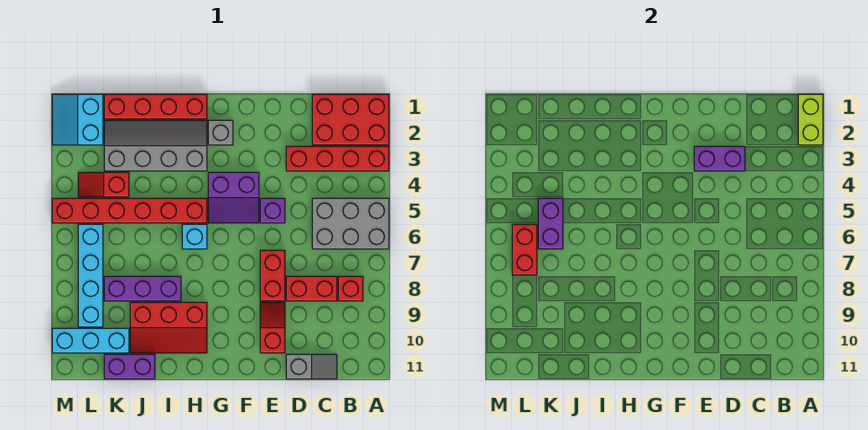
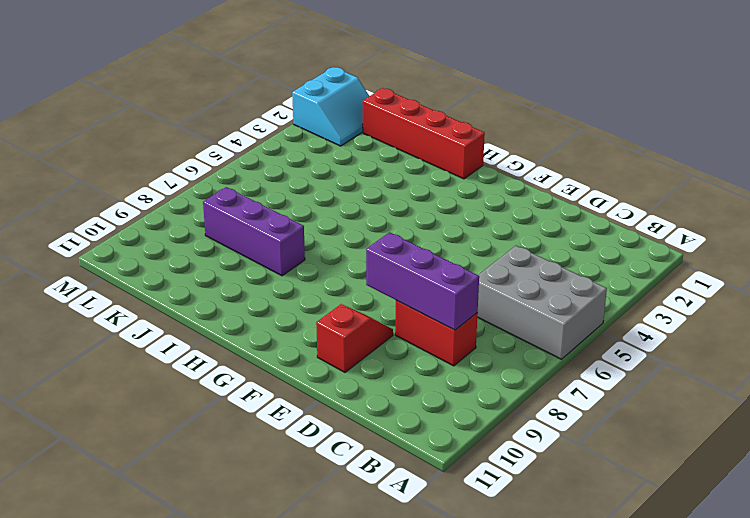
purple brick C8:E8 level 2 -> none
cyan slope L1:M2 level 1 top M -> cyan slope L1:M2 level 1 top L
none -> red brick A1:C2 level 1
none -> red brick A3:D3 level 1
none -> red brick B8 level 1

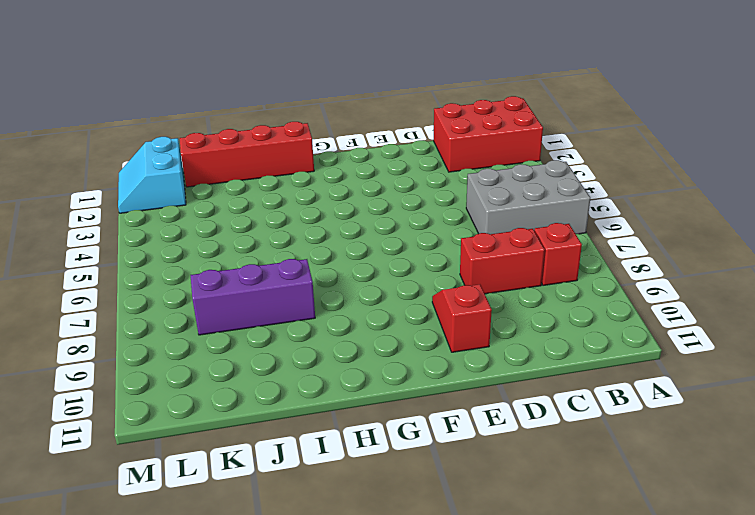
none -> red brick A3:D3 level 1
none -> grey slope C11:D11 level 1 top D
none -> purple brick E5 level 1

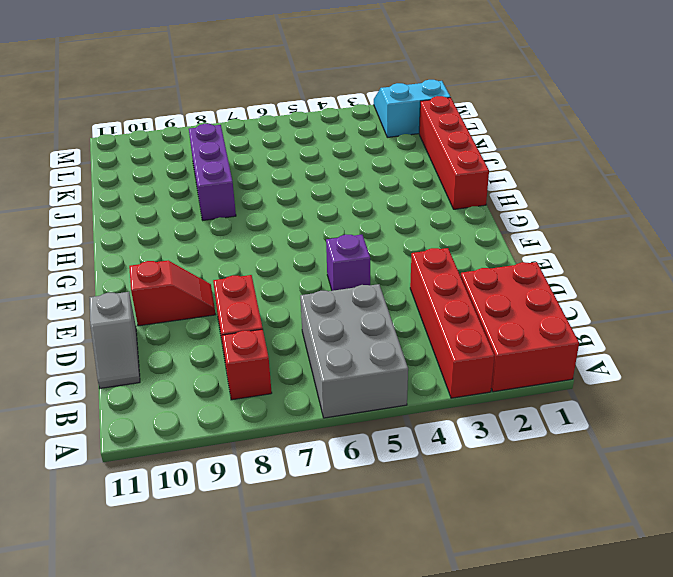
none -> red brick E7:E8 level 1
none -> purple slope F4:G5 level 1 top 4
none -> grey brick G2 level 1

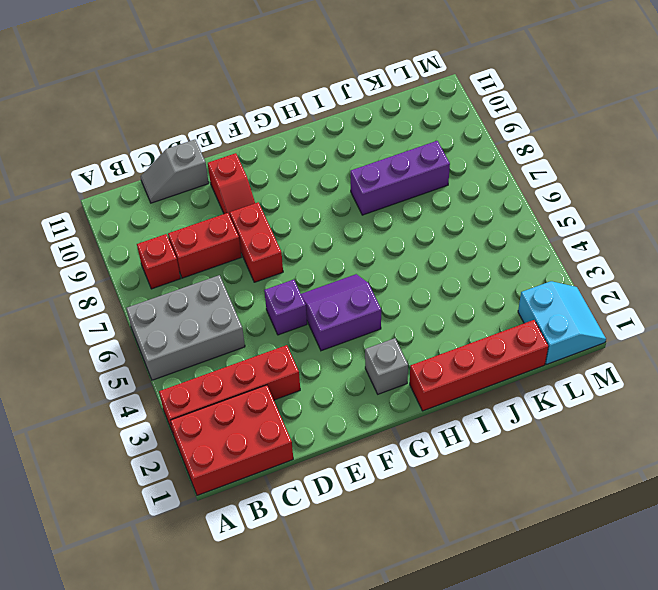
none -> grey slope H2:K3 level 1 top 3
none -> red brick H5:M5 level 1
none -> cyan brick H6 level 1

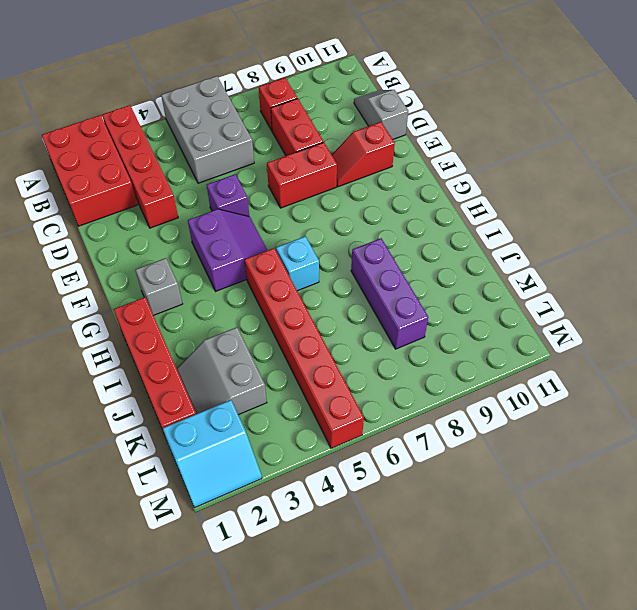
grey slope J2:K3 level 1 top 3 -> grey slope H2:K3 level 1 top 3
none -> red slope H9:J10 level 1 top 9
none -> purple brick J11:K11 level 1
none -> red slope K4:L4 level 1 top K

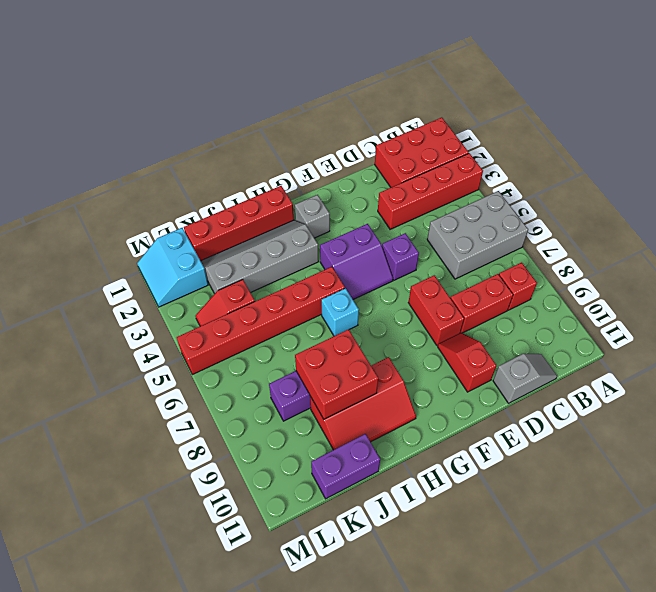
red brick I8:J9 level 2 -> none
none -> cyan brick K10:M10 level 1
none -> cyan brick L6:L9 level 1
none -> lime brick A1:A2 level 2

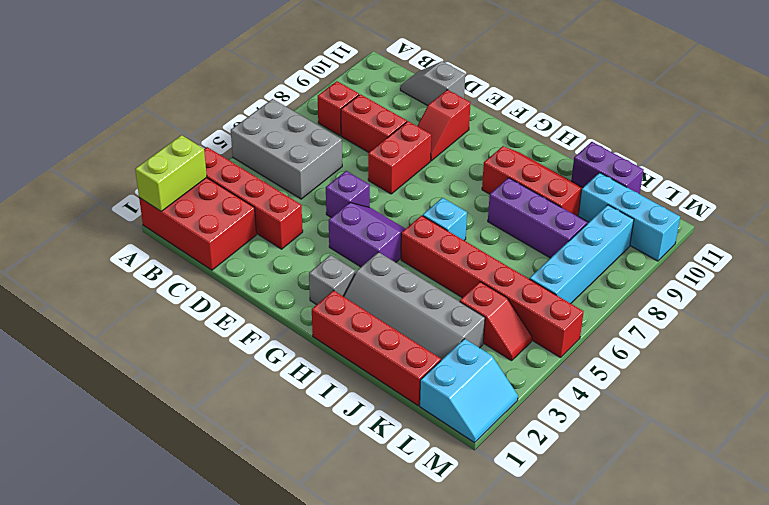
none -> purple brick D3:E3 level 2
none -> purple brick K5:K6 level 2
none -> red brick L6:L7 level 2

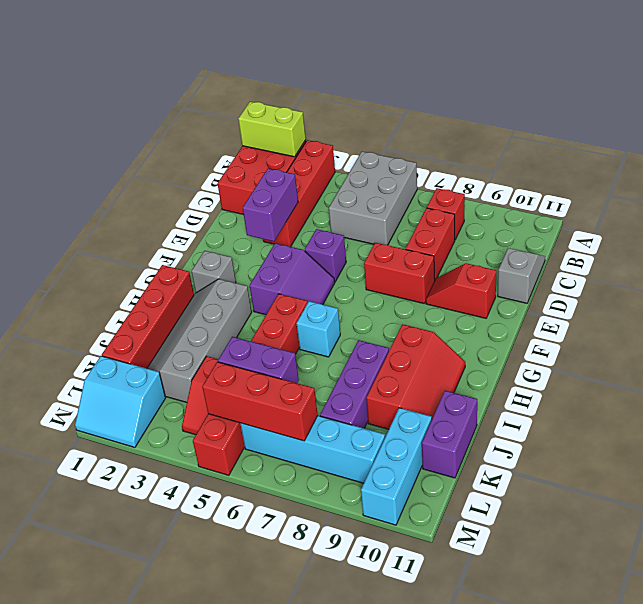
red brick L5:L7 level 2 -> red brick L6:L7 level 2

